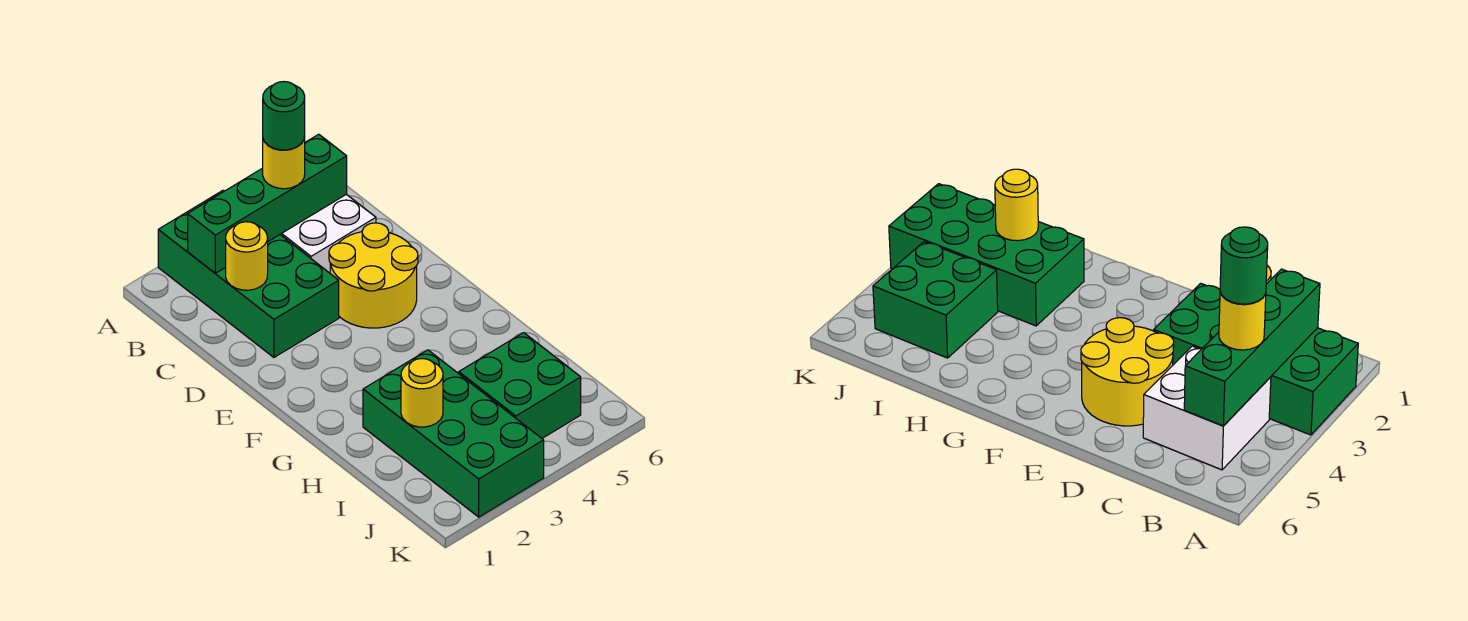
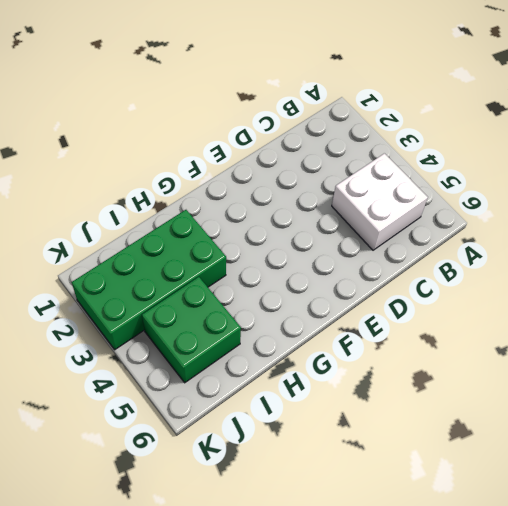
none -> green brick A2:D3 level 1
none -> yellow round brick D4:E5 level 1

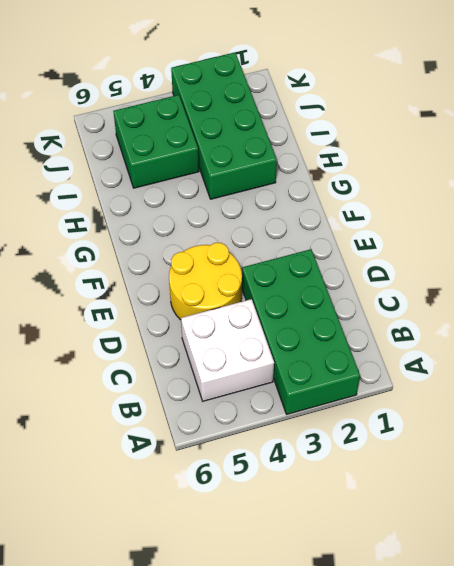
none -> green brick B2:B5 level 2
none -> yellow round brick C2 level 2

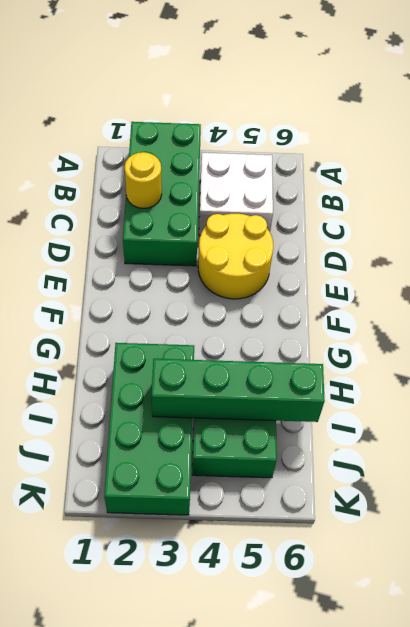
green brick I3:I6 level 2 -> green brick B2:B5 level 2
none -> yellow round brick I2 level 2
none -> yellow round brick B4 level 3

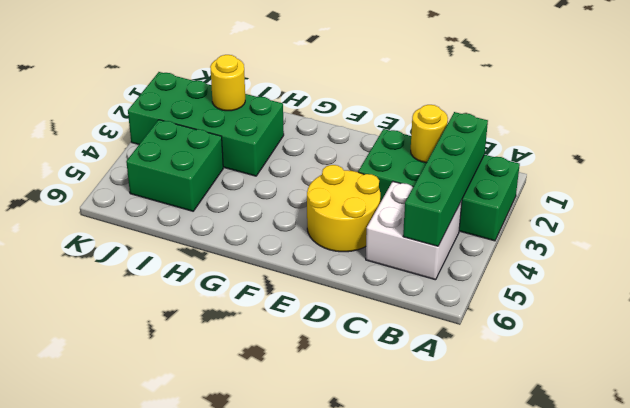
none -> yellow round brick B4 level 3
none -> green round brick B4 level 4

